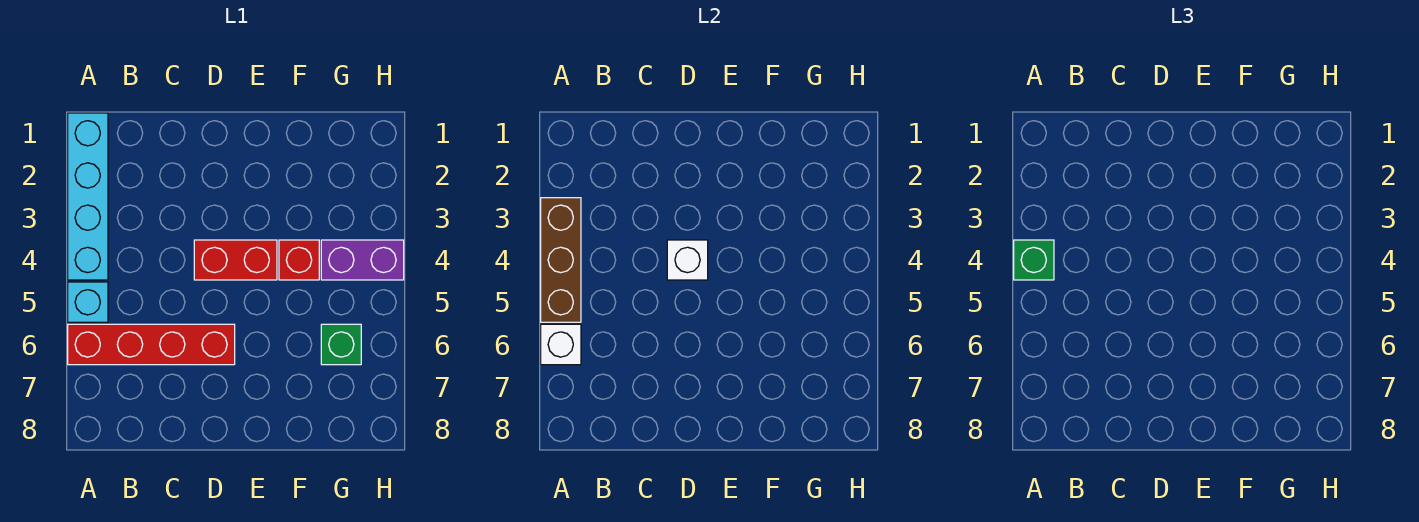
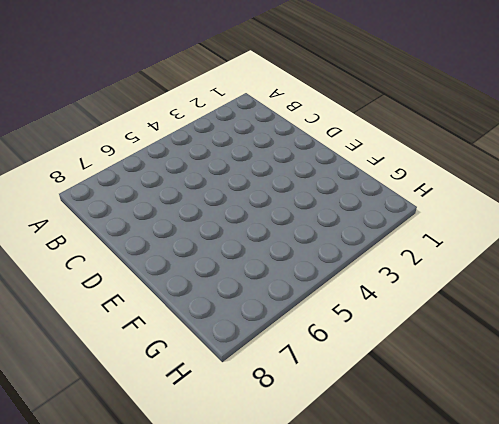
none -> cyan brick A1:A4 level 1
none -> cyan brick A5 level 1

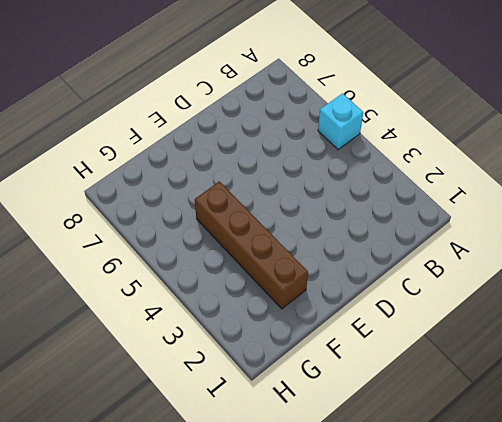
brown brick F2:F5 level 1 -> red brick F4 level 1
none -> cyan brick A1:A4 level 1
none -> red brick A6:D6 level 1

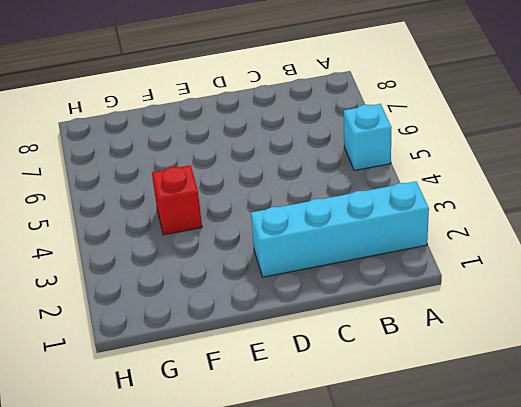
cyan brick A2:D2 level 1 -> cyan brick A1:A4 level 1
none -> red brick A6:D6 level 1
none -> red brick D4:E4 level 1

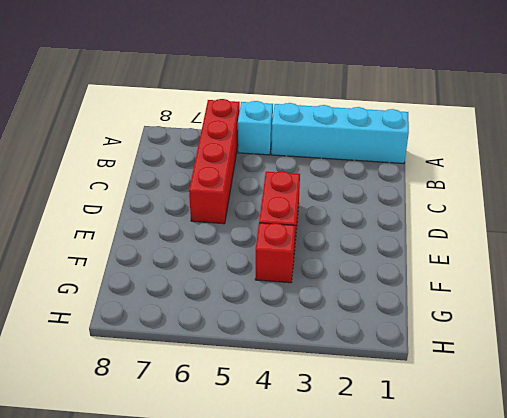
none -> purple brick G4:H4 level 1
none -> green brick G6 level 1

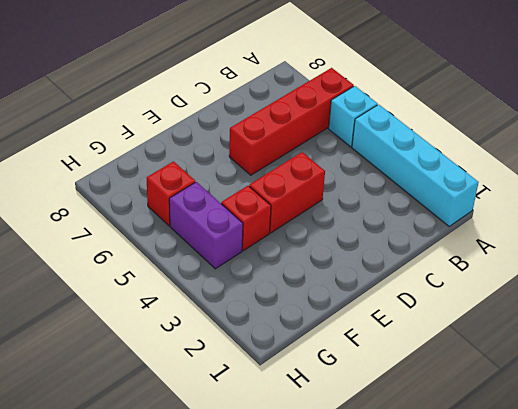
purple brick G4:G5 level 1 -> purple brick G4:H4 level 1
red brick G6 level 1 -> green brick G6 level 1
none -> brown brick A3:A5 level 2
none -> white brick A6 level 2

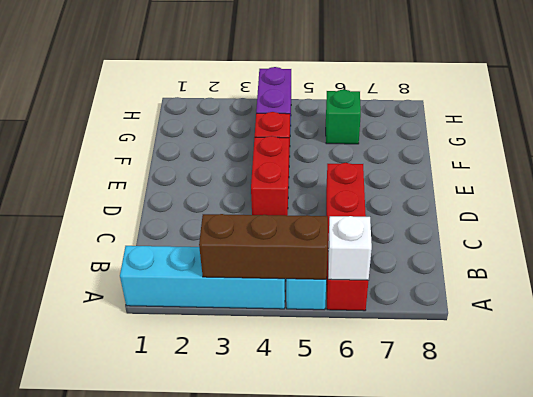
none -> white brick D4 level 2
none -> green brick A4 level 3

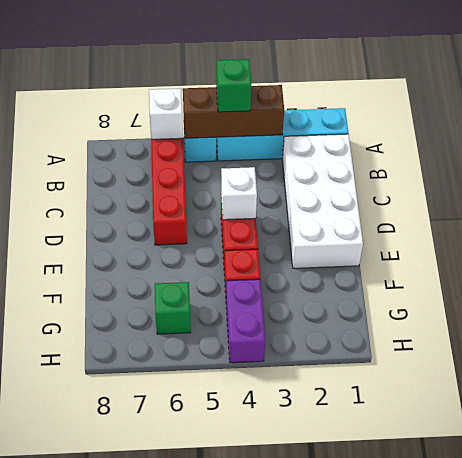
white brick B1:E2 level 1 -> none

